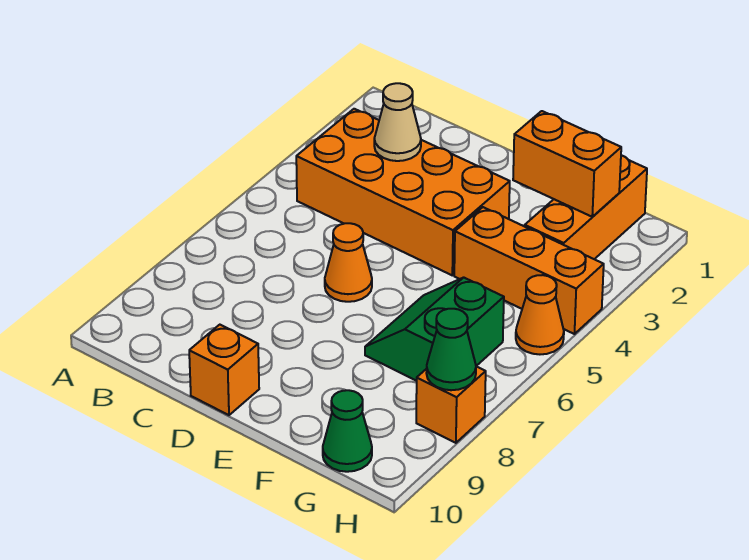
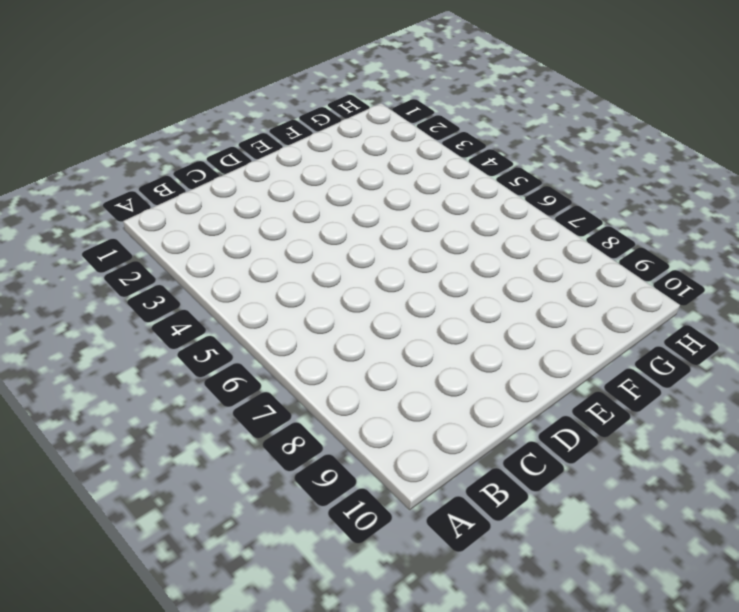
none -> orange brick B3:E4 level 1
none -> orange cone D6 level 1
none -> orange brick D10 level 1

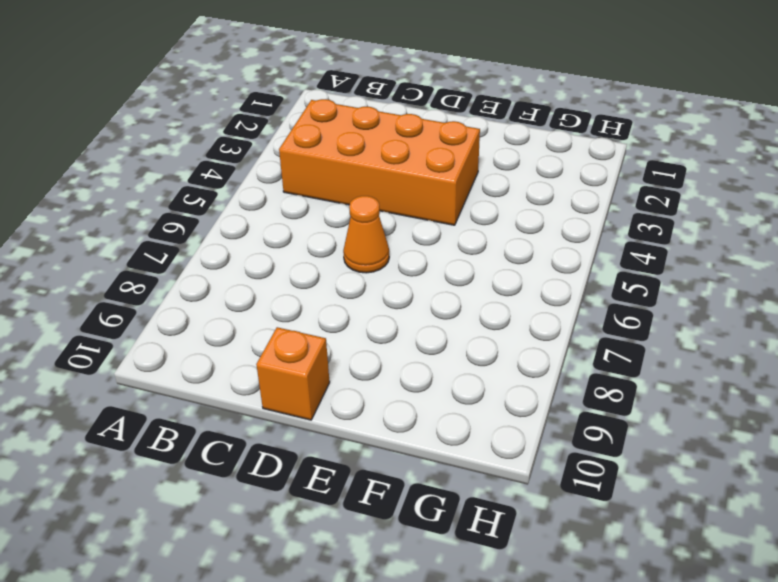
none -> orange brick F4:H4 level 1
none -> green slope F6:G7 level 1 top G
none -> orange brick G1:G3 level 1

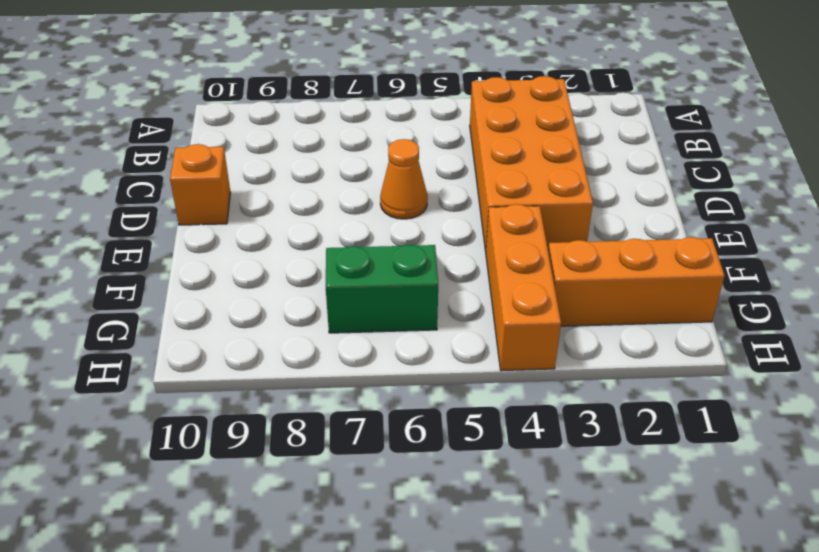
none -> green cone G10 level 1
none -> orange cone H5 level 1
none -> orange brick H8 level 1

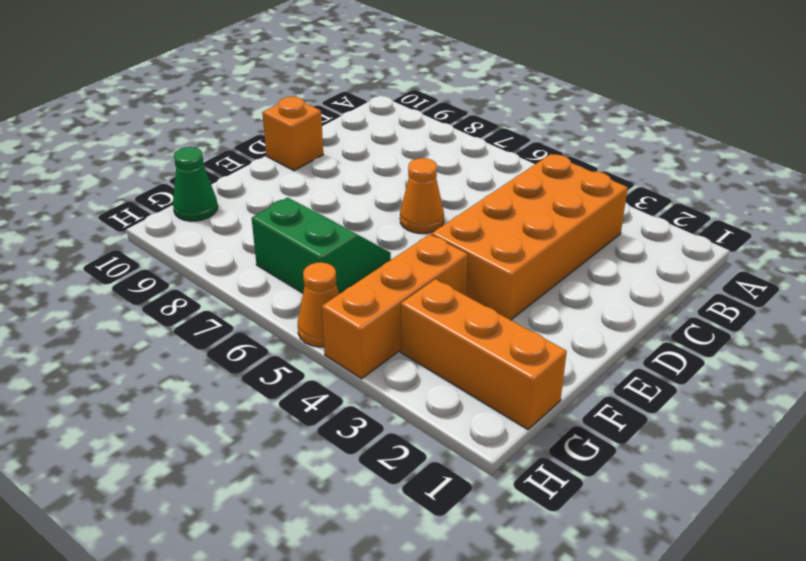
none -> orange brick H8 level 1
none -> tan cone C3 level 2
none -> orange brick F2:G2 level 2

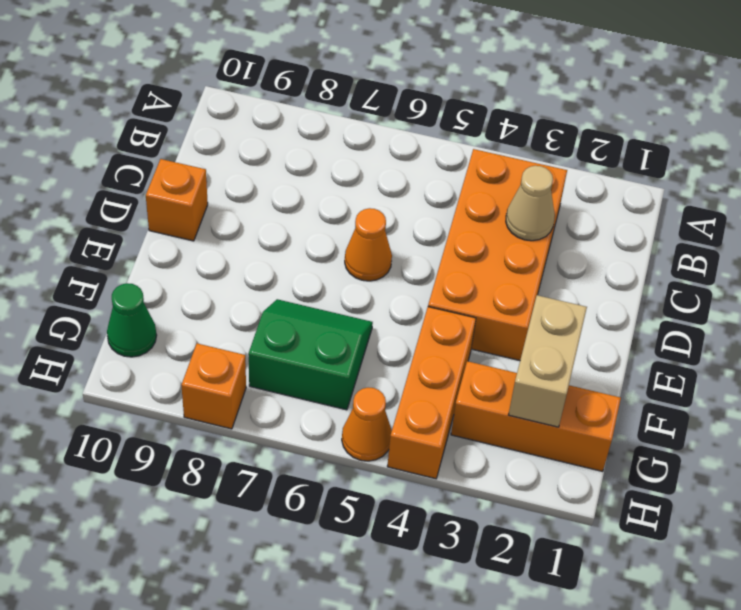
tan brick F2:G2 level 2 -> orange brick F2:G2 level 2
none -> green cone H8 level 2

